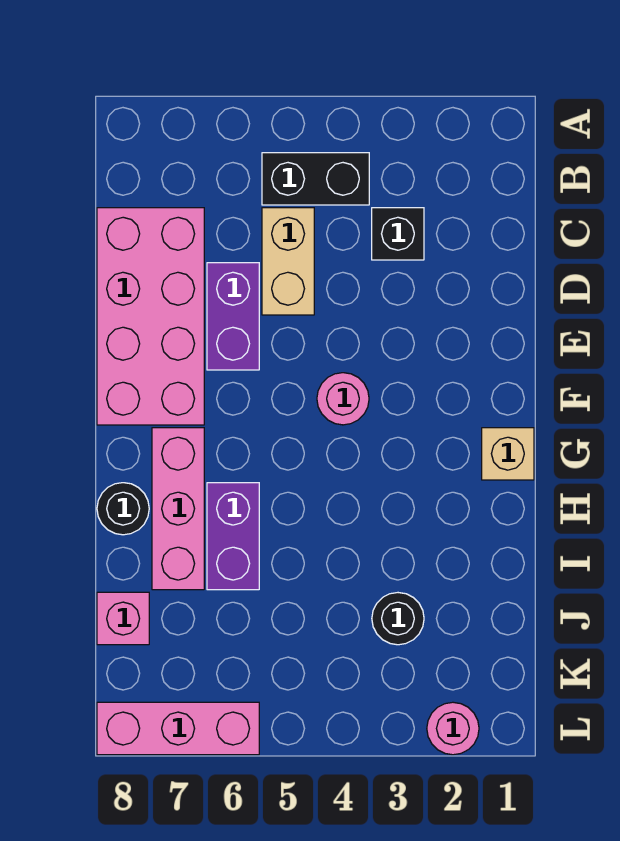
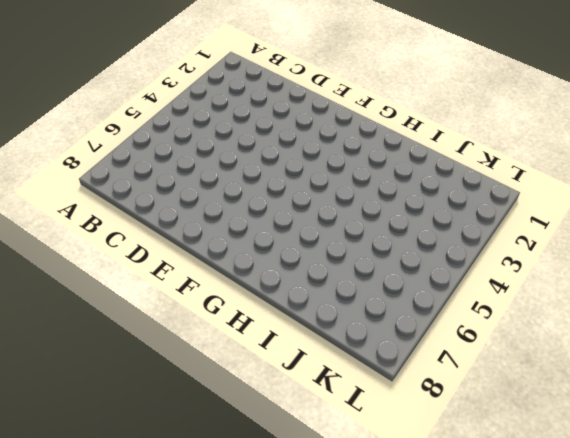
none -> black brick B4:B5 level 1
none -> black brick C3 level 1
none -> tan brick C5:D5 level 1

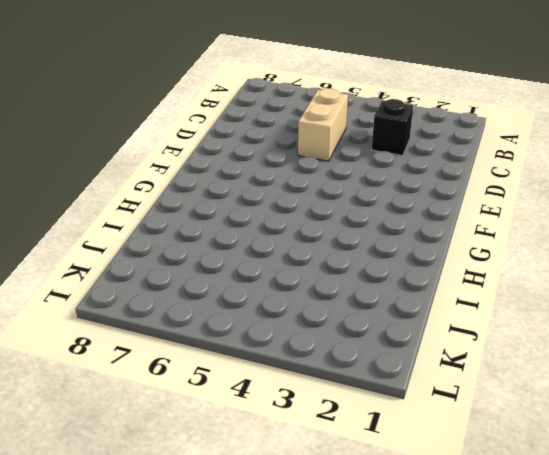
none -> black brick B4:B5 level 1
none -> pink brick C7:F8 level 1
none -> purple brick D6:E6 level 1

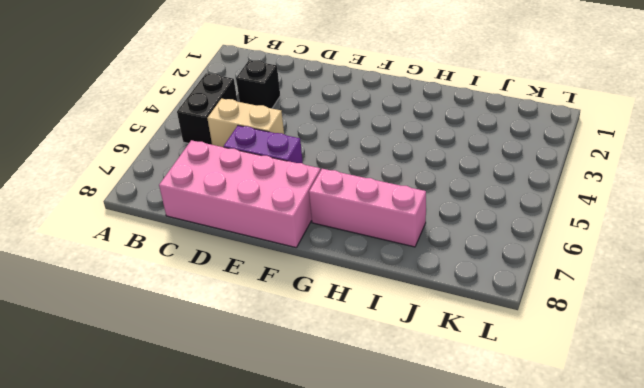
none -> pink round brick F4 level 1
none -> tan brick G1 level 1
none -> purple brick H6:I6 level 1

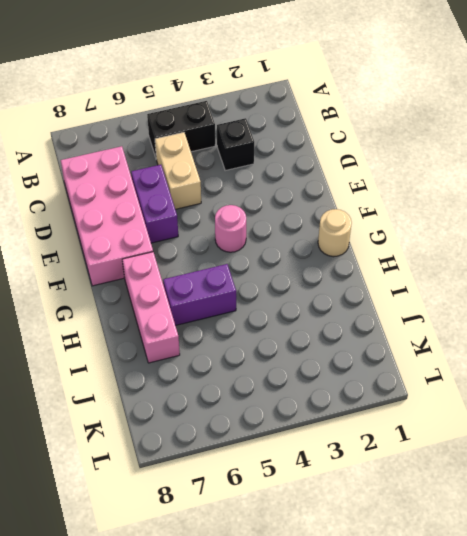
tan round brick G1 level 1 -> tan brick G1 level 1
purple brick H5:H6 level 1 -> purple brick H6:I6 level 1
none -> black round brick H8 level 1
none -> black round brick J3 level 1
none -> pink brick J8 level 1

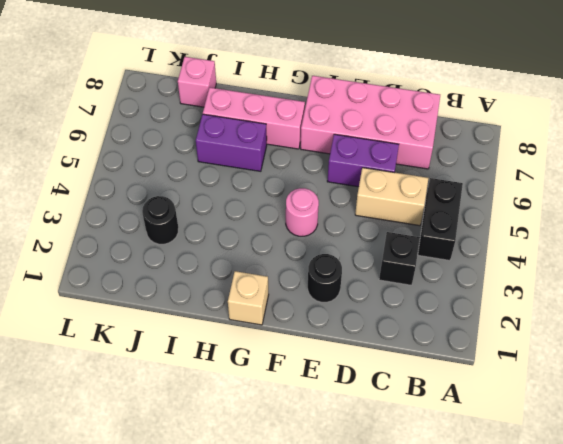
black round brick E2 level 1 -> black round brick H8 level 1
none -> pink round brick L2 level 1
none -> pink brick L6:L8 level 1

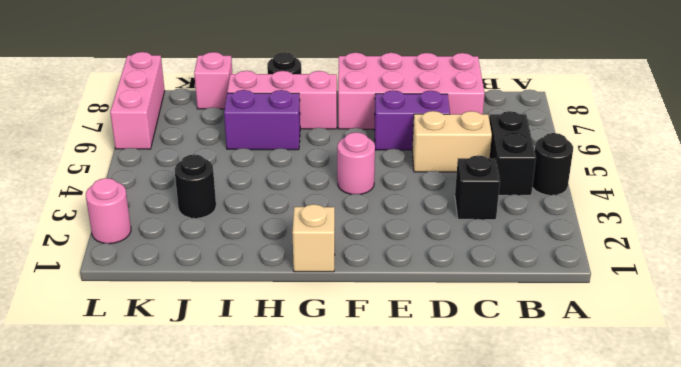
black round brick A4 level 1 -> none

